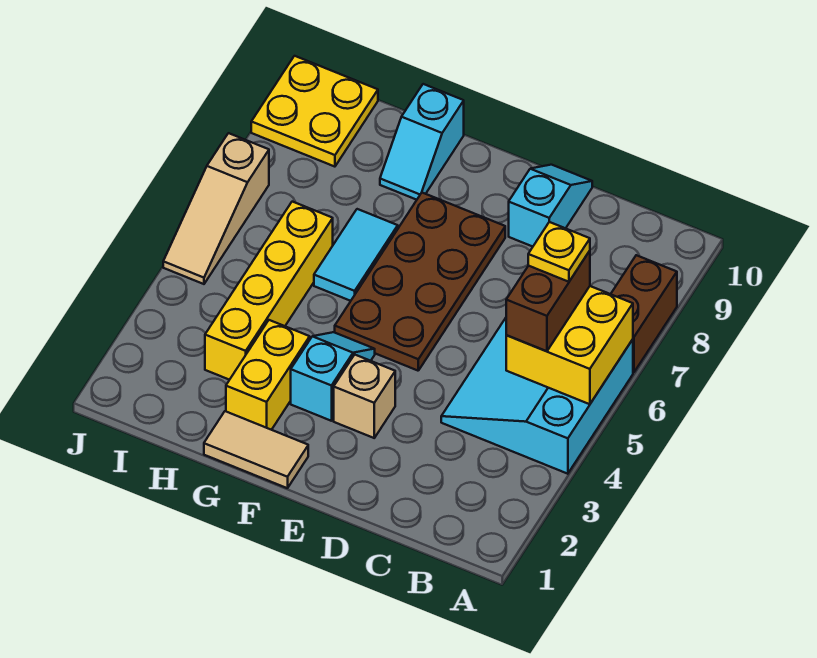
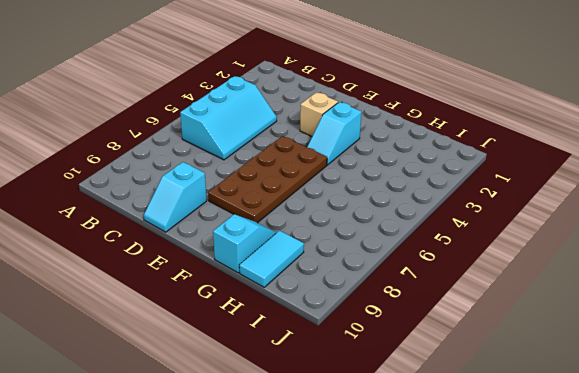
cyan slope B4:C6 level 1 top B -> cyan slope A4:C6 level 1 top A
cyan tile H9:H10 level 1 -> cyan tile G6:G7 level 1
none -> brown brick A7:A8 level 1
none -> tan tile F1:G1 level 1
none -> yellow brick G2:G3 level 1

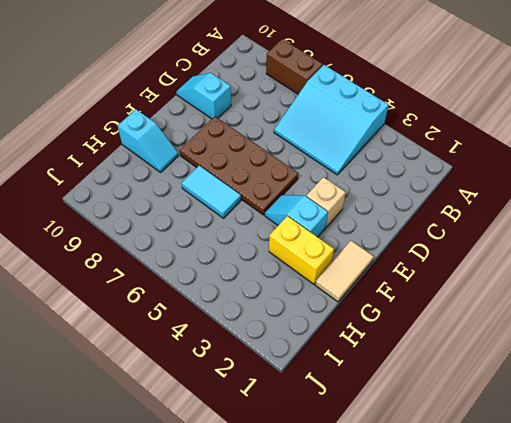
none -> yellow brick H3:H6 level 1
none -> yellow plate I9:J10 level 1
none -> tan slope J5:J7 level 1 top 7

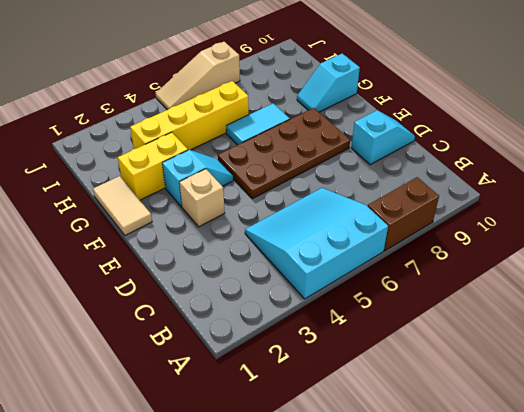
none -> yellow plate I9:J10 level 1
none -> yellow brick A5:B6 level 2
none -> brown brick B5:B6 level 3

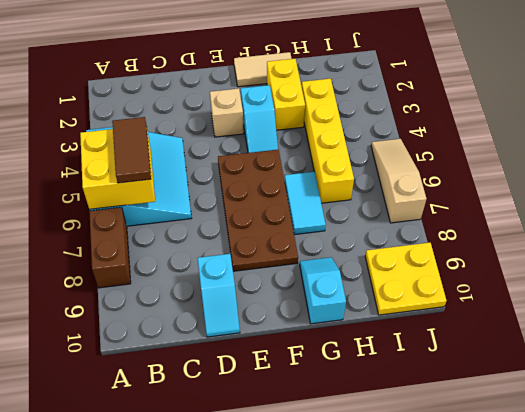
brown tile B5:B6 level 3 -> brown brick B5:B6 level 3
none -> yellow plate B6 level 4

